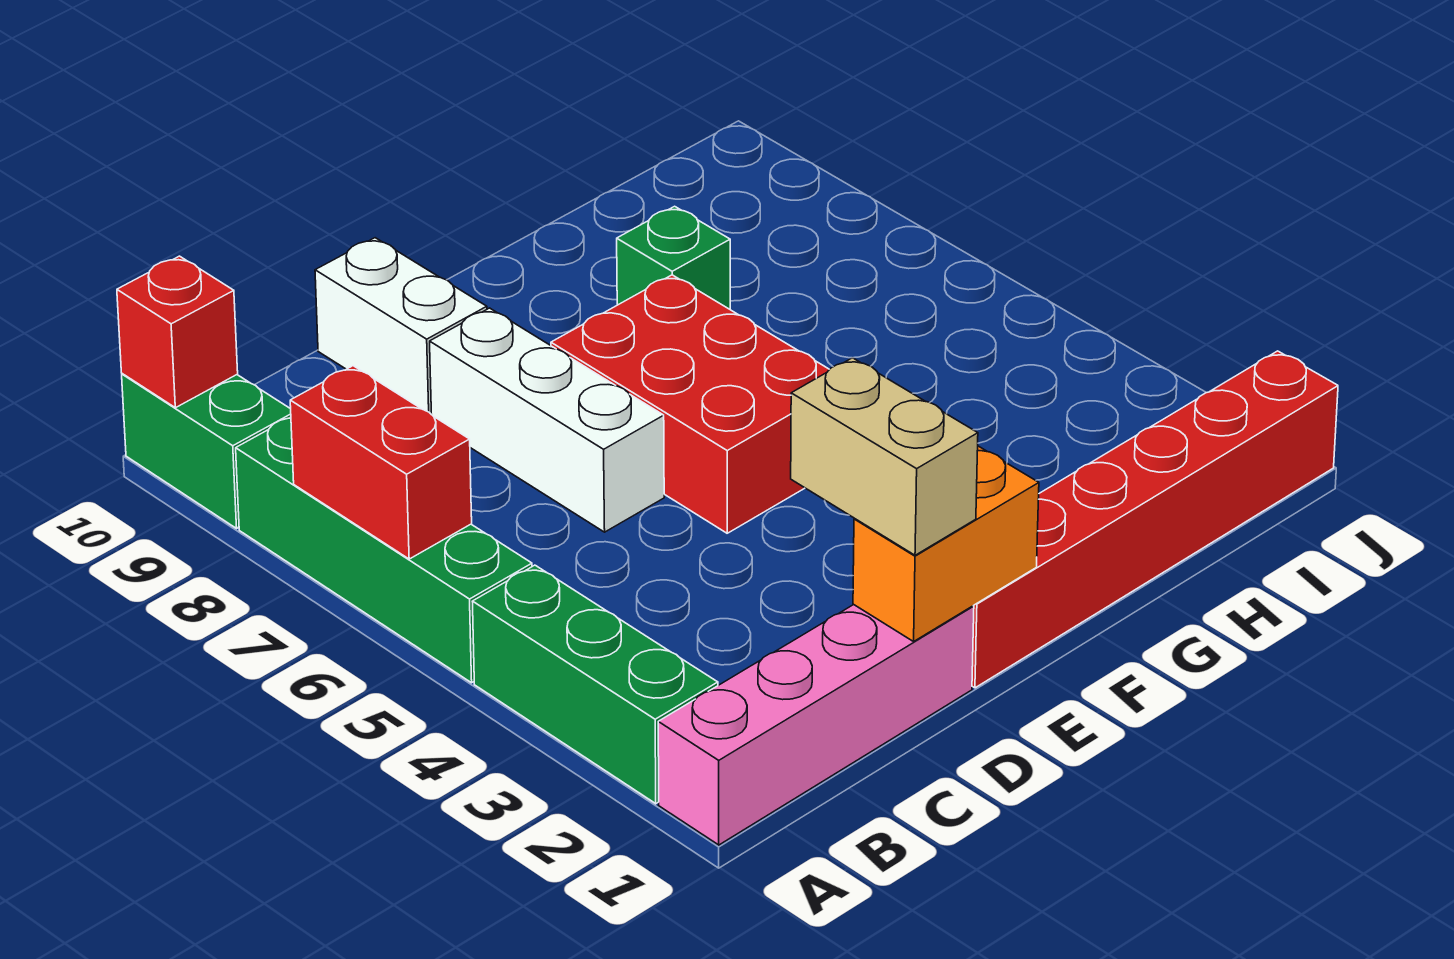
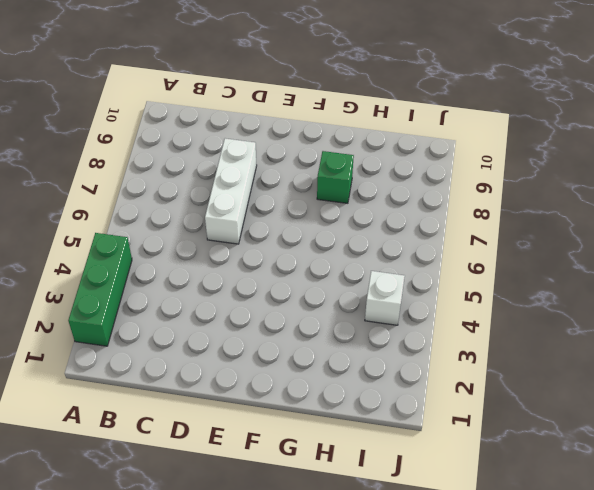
white brick I4 level 1 -> none
none -> pink brick A1:D1 level 1
none -> green brick A5:A8 level 1
none -> green brick A9:A10 level 1

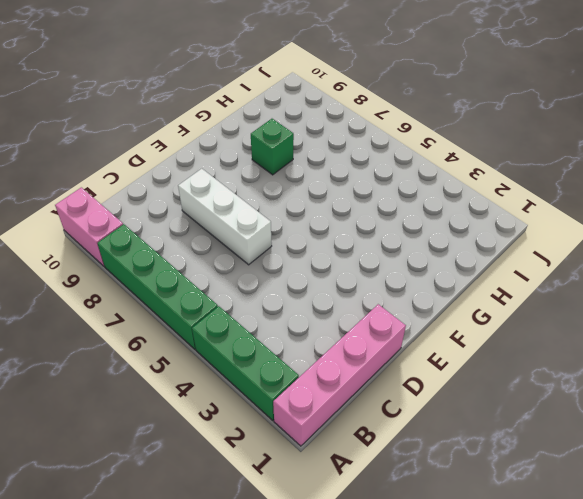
pink brick A9:A10 level 1 -> green brick A9:A10 level 1
none -> white brick D9:D10 level 1
none -> red brick E1:J1 level 1
none -> red brick E5:F7 level 1

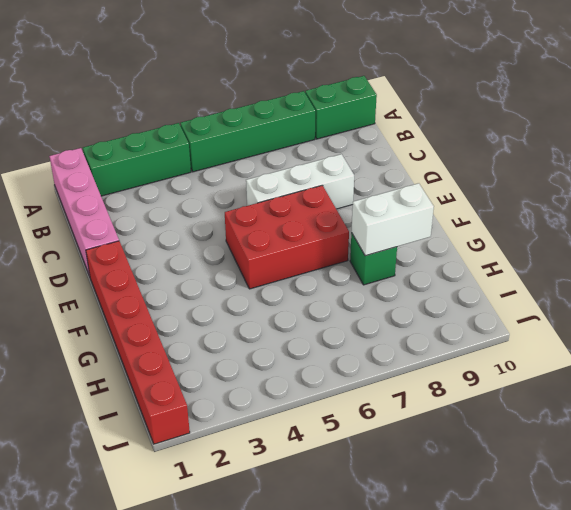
white brick G8:G9 level 2 -> white brick D9:D10 level 1
none -> red brick A6:A7 level 2
none -> red brick A10 level 2
none -> orange brick D1:E1 level 2

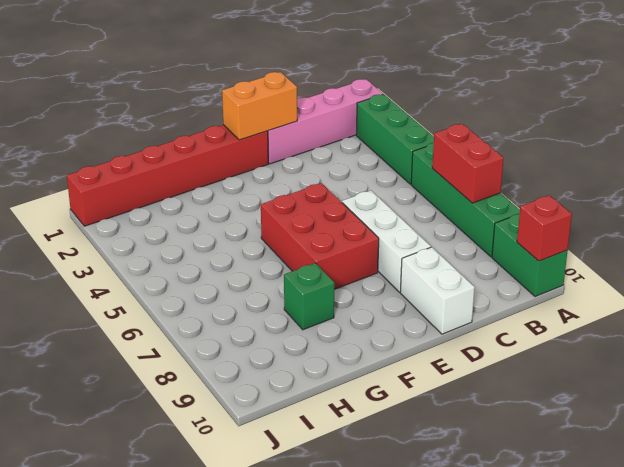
none -> tan brick D1:D2 level 3

